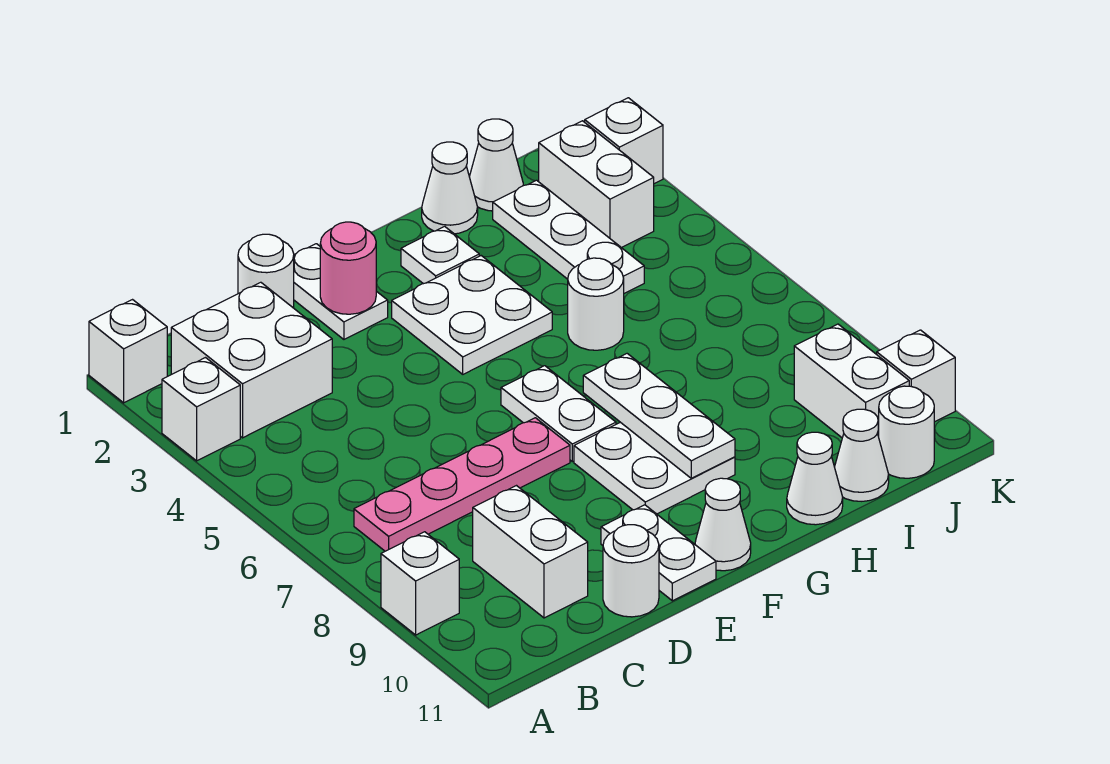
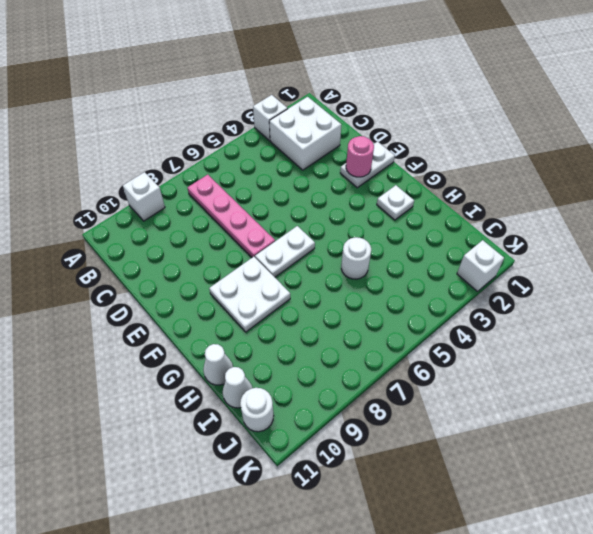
none -> white brick A1 level 1
none -> white brick C9:C10 level 1
none -> white round brick D1 level 1

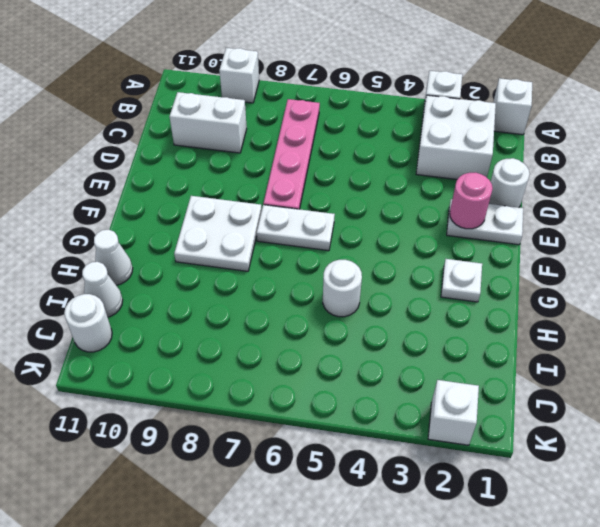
none -> white round brick D11 level 1
none -> white plate E10:E11 level 1
none -> white plate F3:G4 level 1

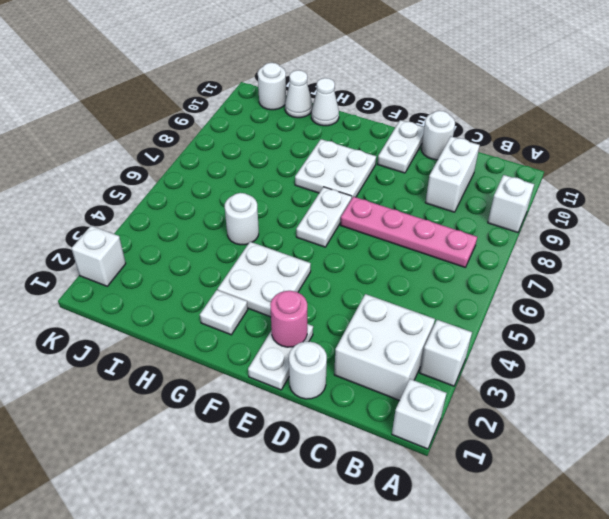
none -> white cone F11 level 1
none -> white cone H1 level 1
none -> white cone I1 level 1

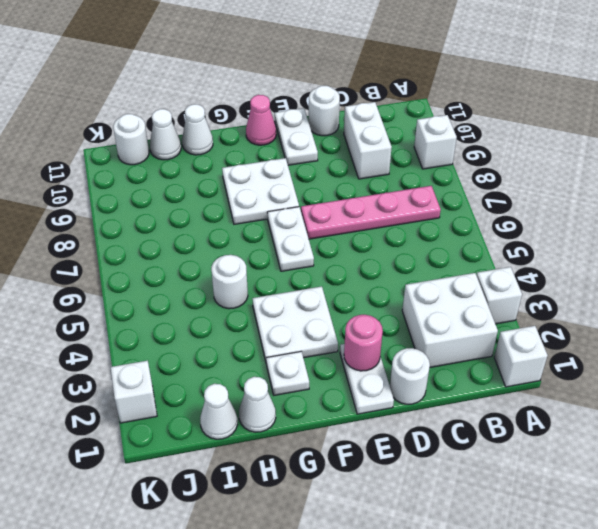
pink cone F11 level 1 -> white cone F11 level 1
none -> white plate I2:I4 level 1
none -> white brick J2:J3 level 1
none -> white brick J9:J10 level 1

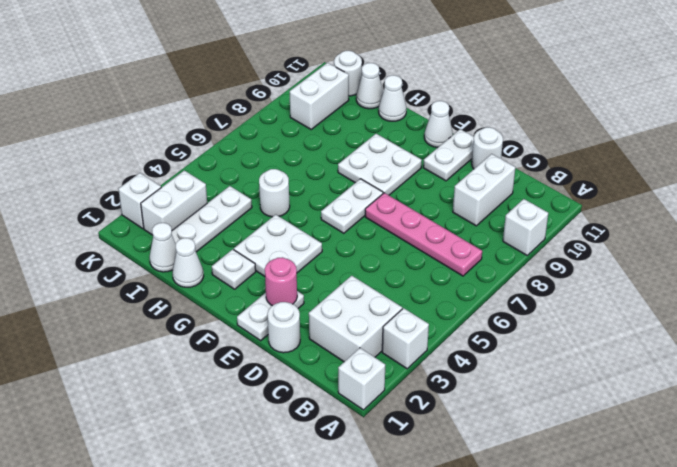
none -> white brick K10 level 1
none -> white plate G7:G9 level 2

